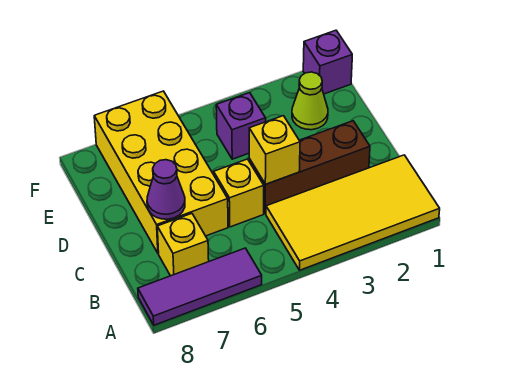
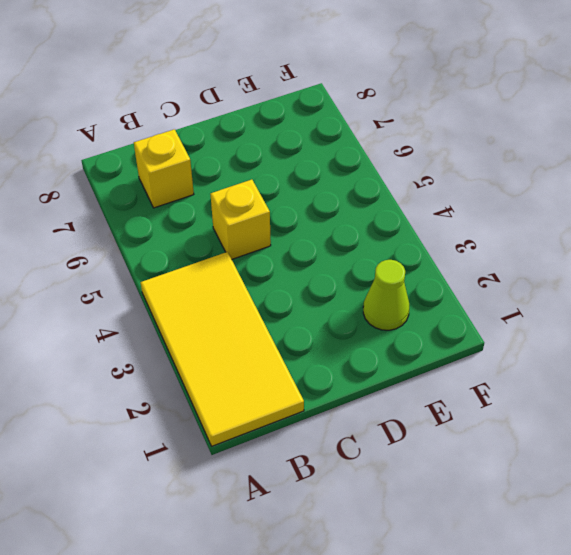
none -> purple tile A6:A8 level 1
none -> brown brick C2:C4 level 1

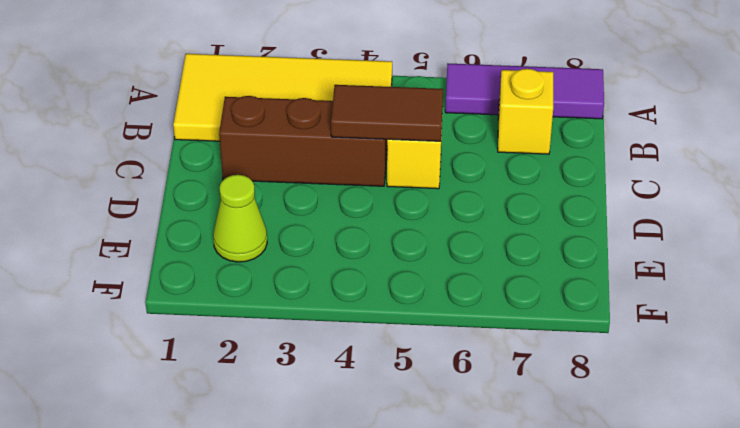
brown tile C4:C5 level 2 -> yellow brick C4 level 2
none -> yellow brick C6:F7 level 1
none -> purple brick E4 level 1

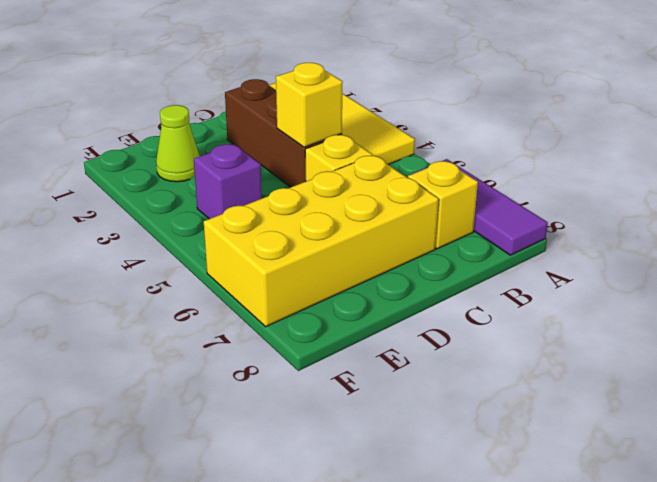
none -> purple brick F1 level 1
none -> purple cone C7 level 2

